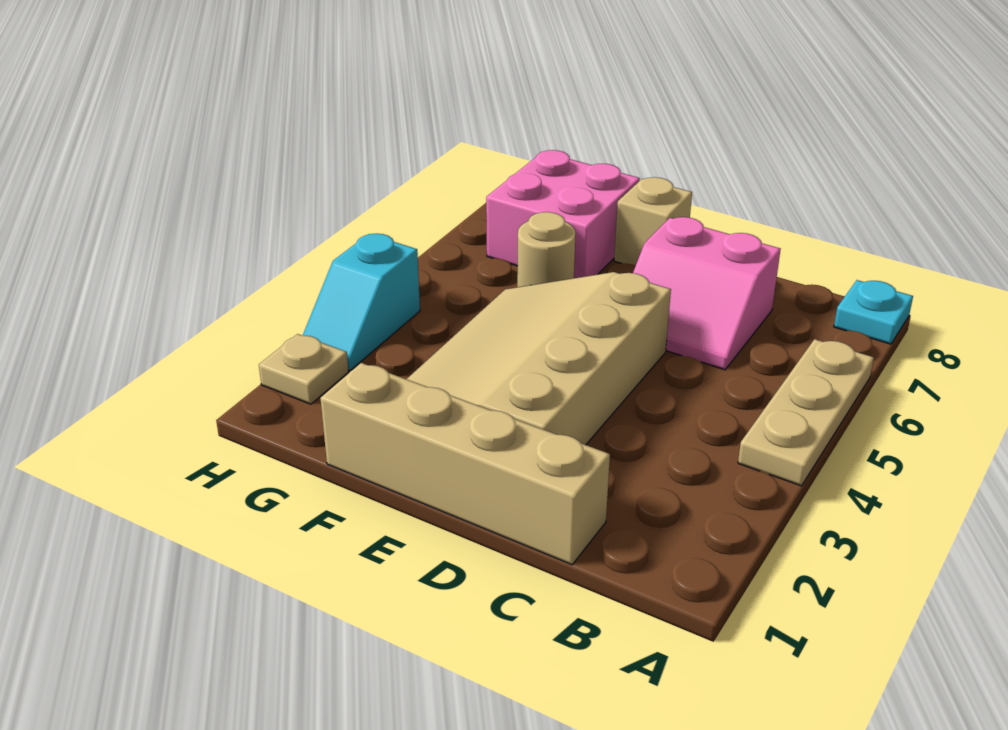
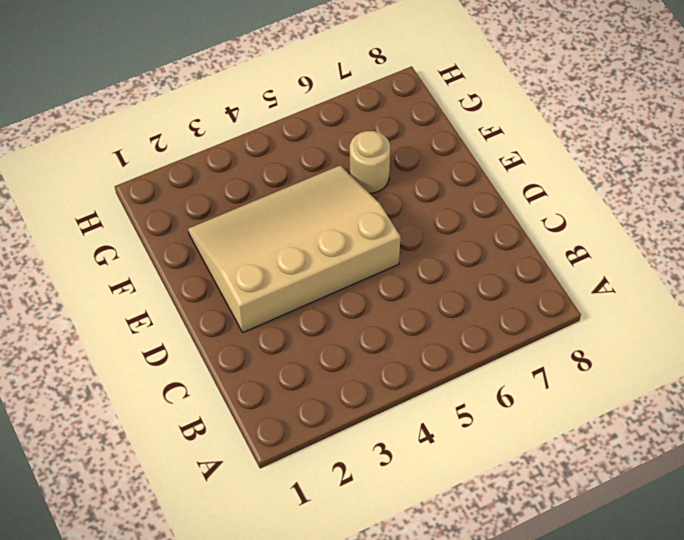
none -> tan plate A4:A6 level 1
none -> cyan plate A8 level 1

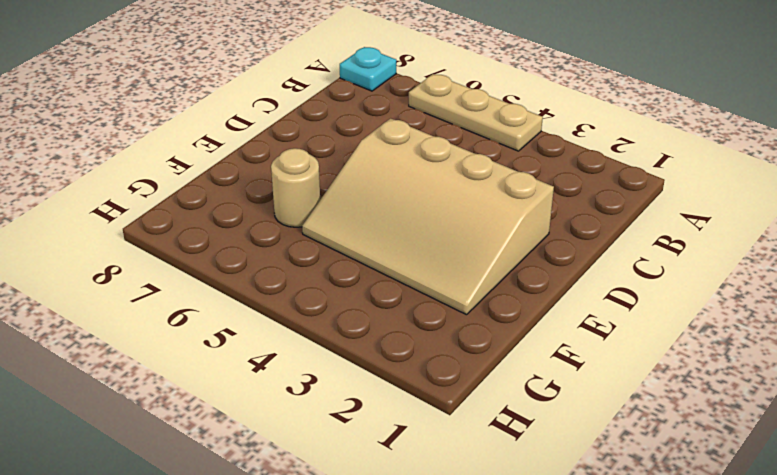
none -> tan brick C1:F1 level 1
none -> pink slope C6:D7 level 1 top 7

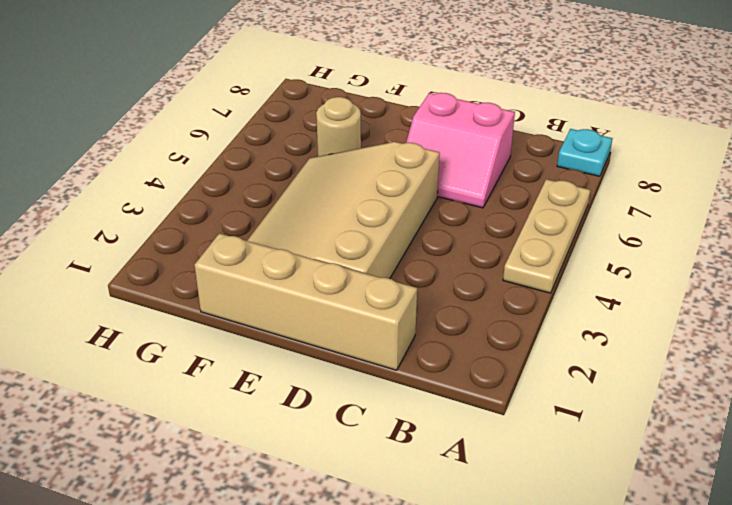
none -> tan brick E8 level 1
none -> pink brick F7:G8 level 1

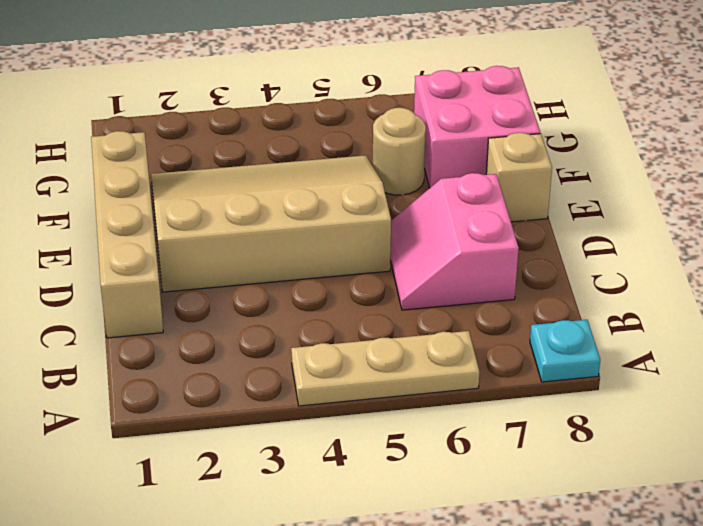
none -> tan plate H2 level 1
none -> cyan slope H3:H4 level 1 top 4

